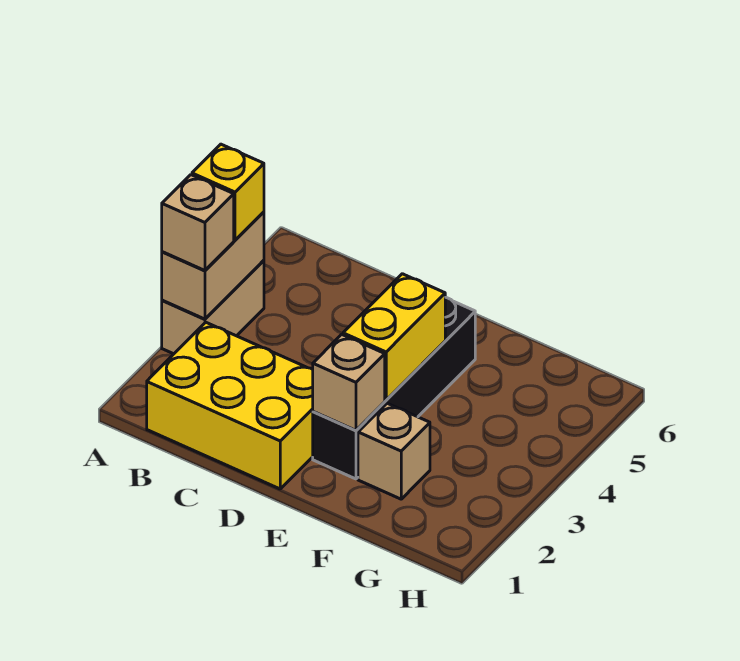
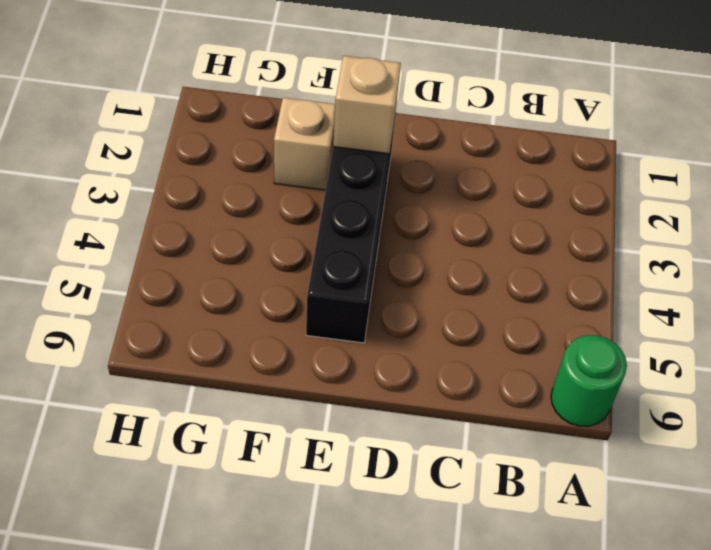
green round brick A6 level 1 -> none
none -> tan brick A3:A4 level 1
none -> yellow brick B1:D2 level 1

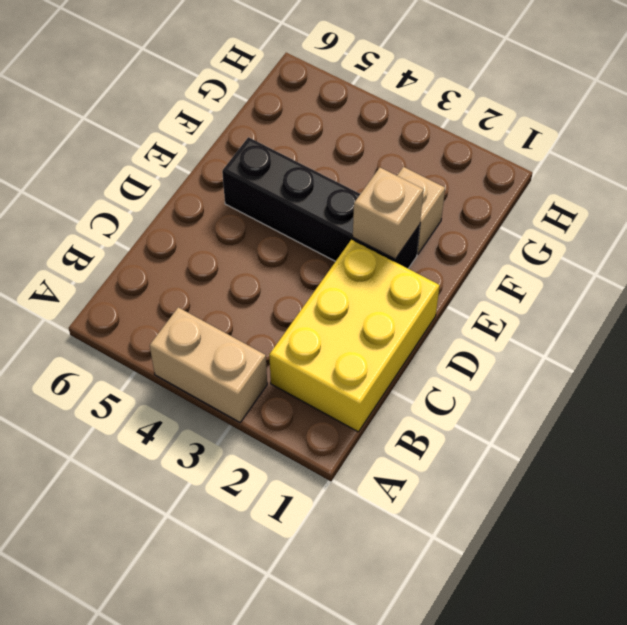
none -> tan brick A3:A4 level 2
none -> yellow brick E3:E4 level 2

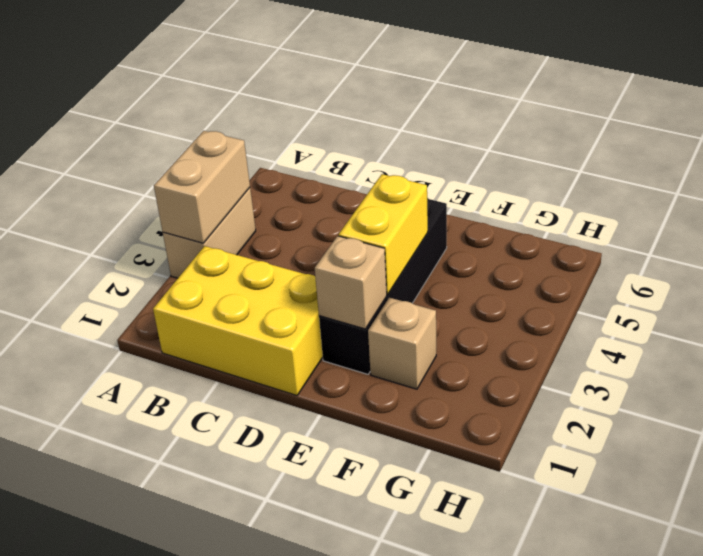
none -> tan brick A3 level 3
none -> yellow brick A4 level 3

